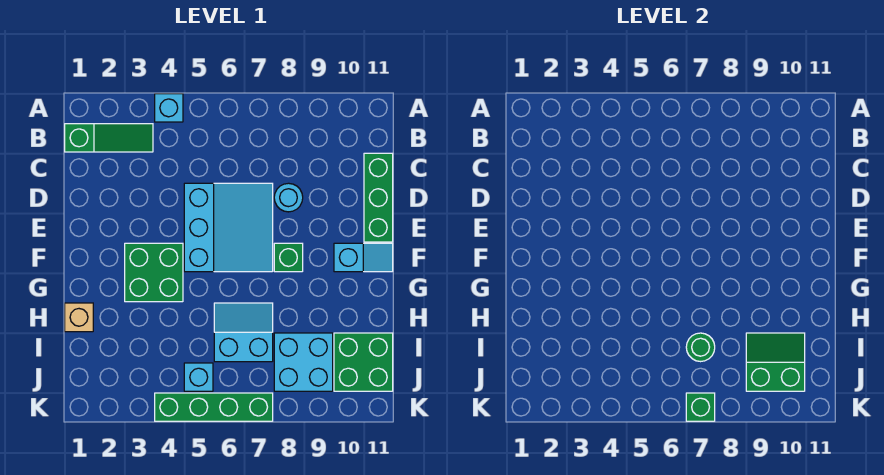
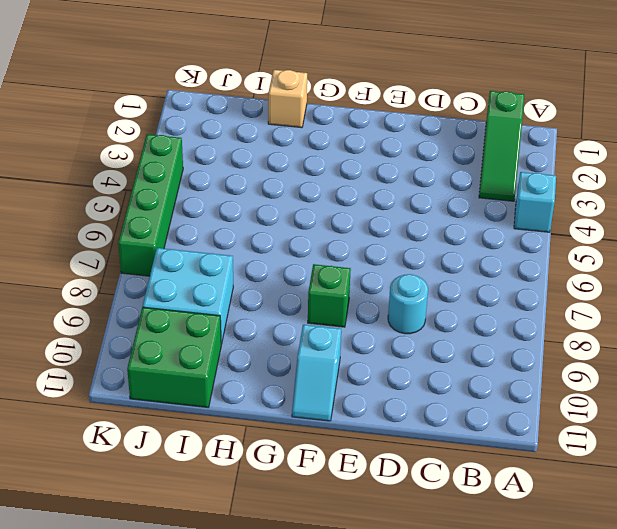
none -> green brick C11:E11 level 1
none -> cyan slope D5:F7 level 1 top 5
none -> green brick F3:G4 level 1

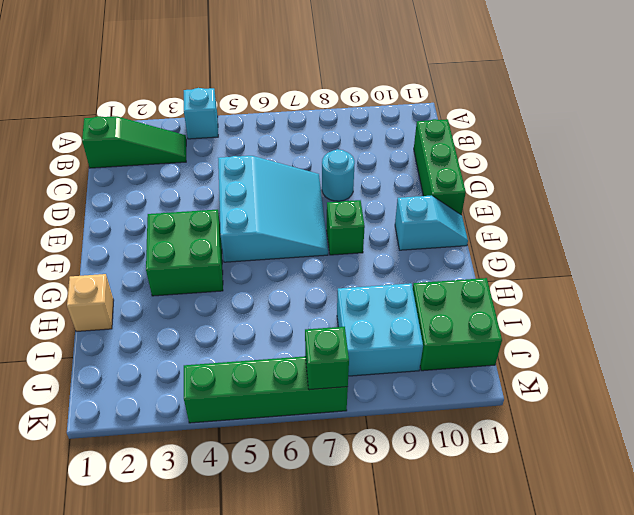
none -> cyan slope H6:I7 level 1 top I
none -> cyan brick J5 level 1
none -> green round brick I7 level 2

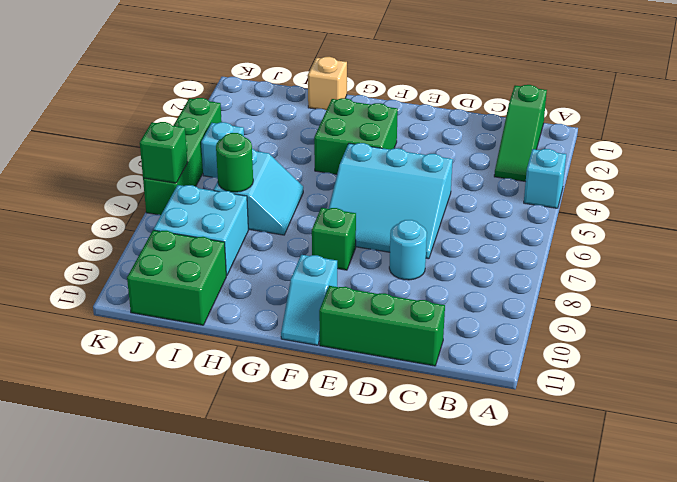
none -> green slope I9:J10 level 2 top J

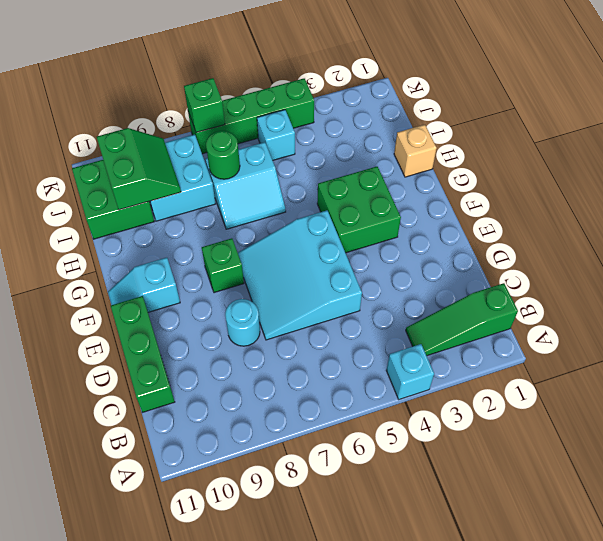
green slope I9:J10 level 2 top 10 -> green slope I9:J10 level 2 top J

